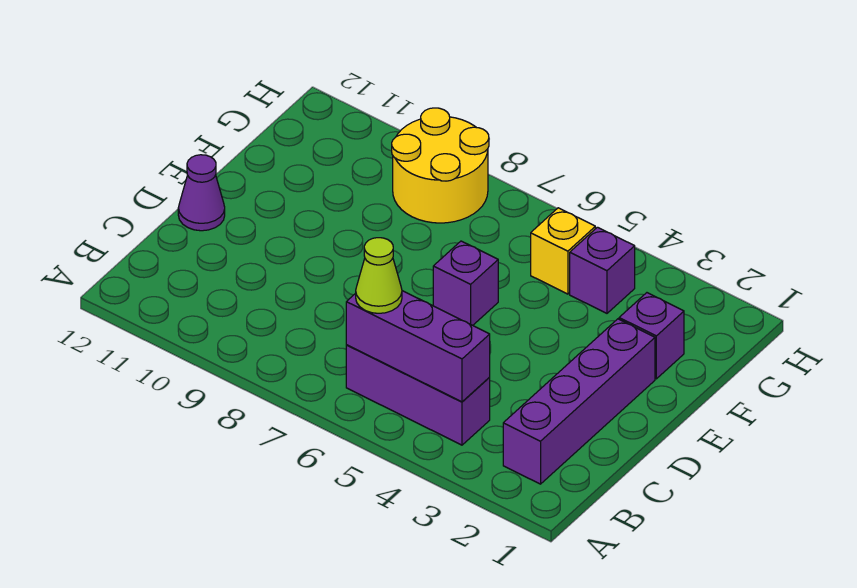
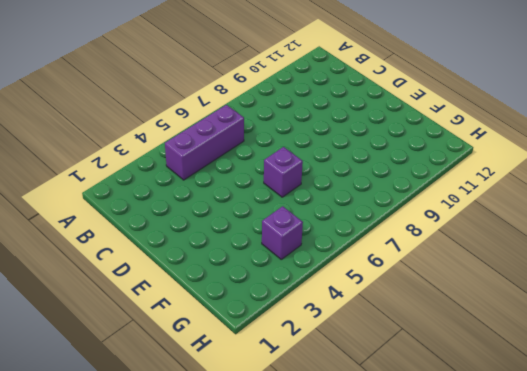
none -> purple brick B2:E2 level 1
none -> purple cone D12 level 1

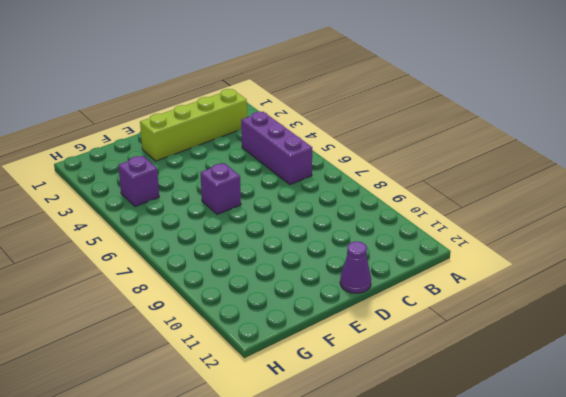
lime brick B2:E2 level 1 -> purple brick B2:E2 level 1
none -> purple brick F2 level 1
none -> yellow brick G5 level 1

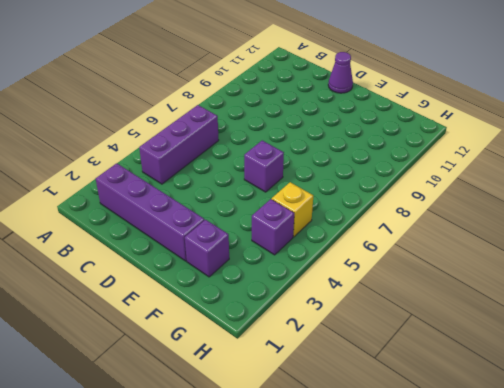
none -> yellow round brick G8:H9 level 1
none -> purple brick B4:B6 level 2

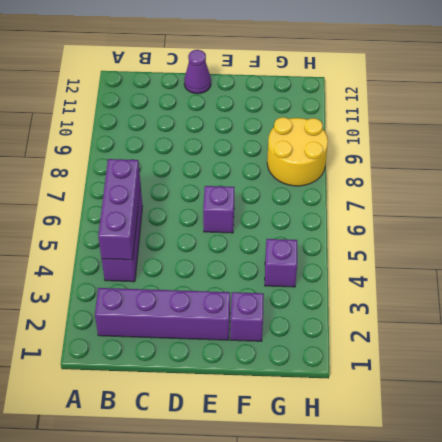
none -> yellow brick G5 level 1
none -> lime cone B6 level 3

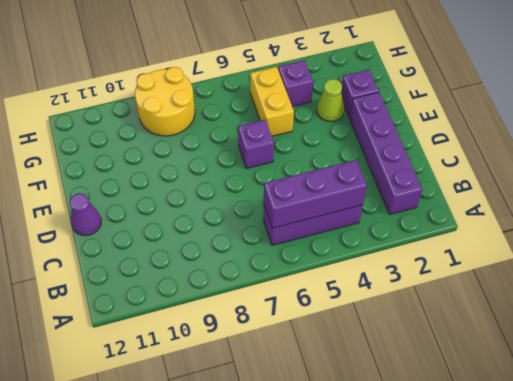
lime cone F3 level 1 -> lime cone B6 level 3
yellow brick F5:G5 level 1 -> yellow brick G5 level 1

